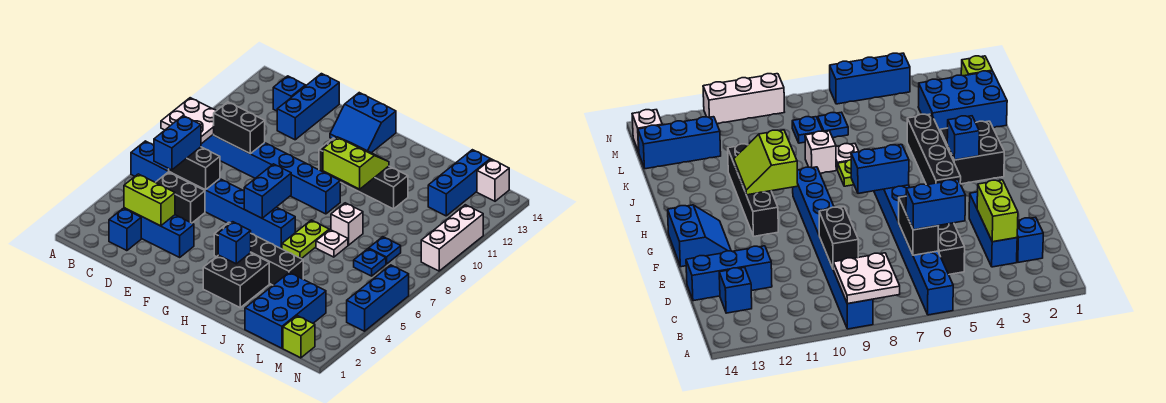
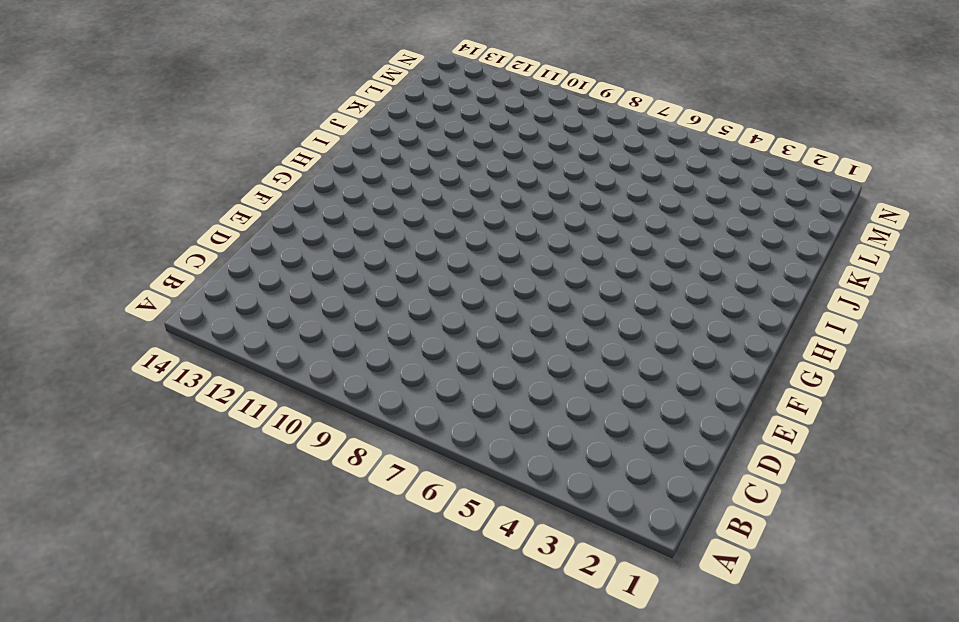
none -> blue brick A6:H6 level 1
none -> blue brick A9:H9 level 1
none -> blue brick C2 level 1
none -> blue brick C3:E3 level 1

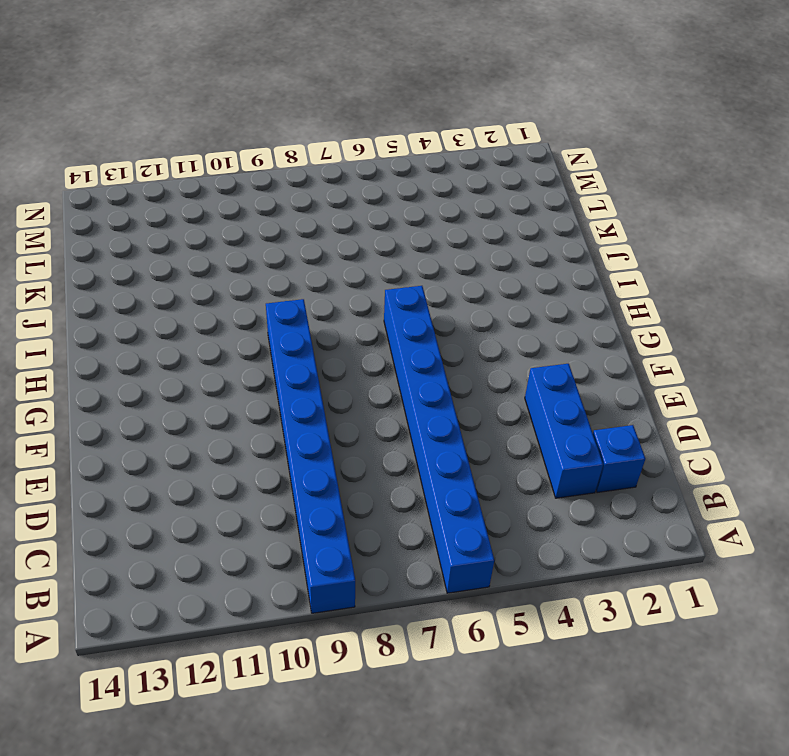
none -> black brick C5:D5 level 1
none -> blue brick C13 level 1
none -> blue brick D12:D14 level 1
none -> blue slope F13:G14 level 1 top 14

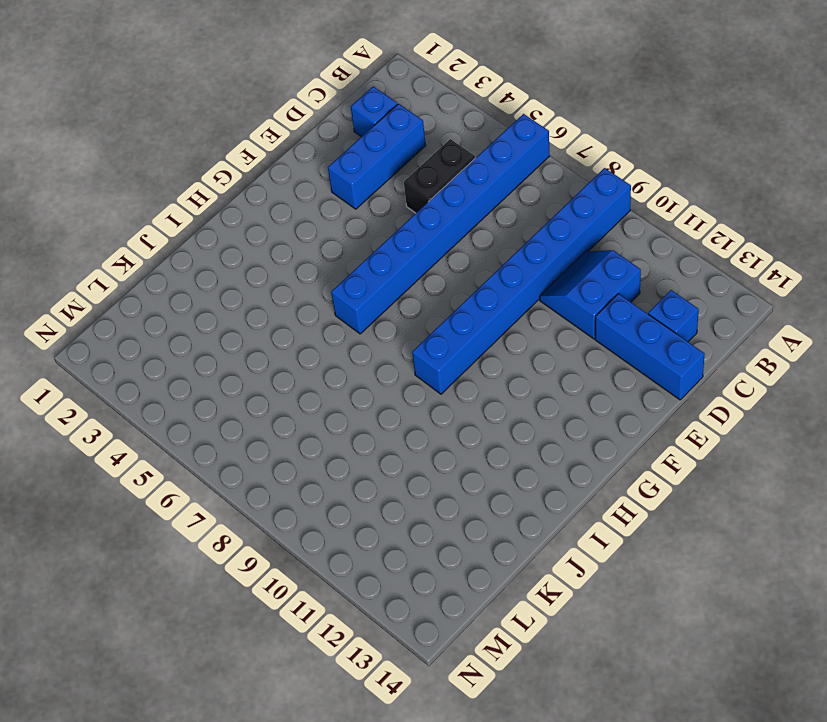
blue slope C10:D11 level 1 top 11 -> blue slope F13:G14 level 1 top 14
none -> black brick G4:J4 level 1
none -> black brick G11:J11 level 1
none -> black brick H2:I3 level 1
none -> lime plate I6:I7 level 1

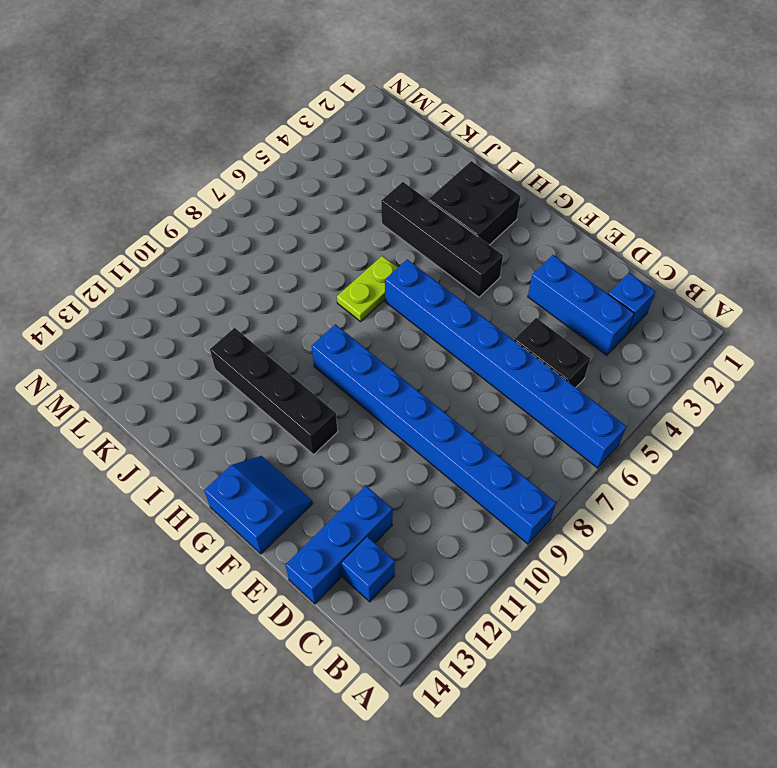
none -> white plate J7 level 1
none -> white brick J8 level 1
none -> blue brick K1:L3 level 1
none -> blue plate L7 level 1

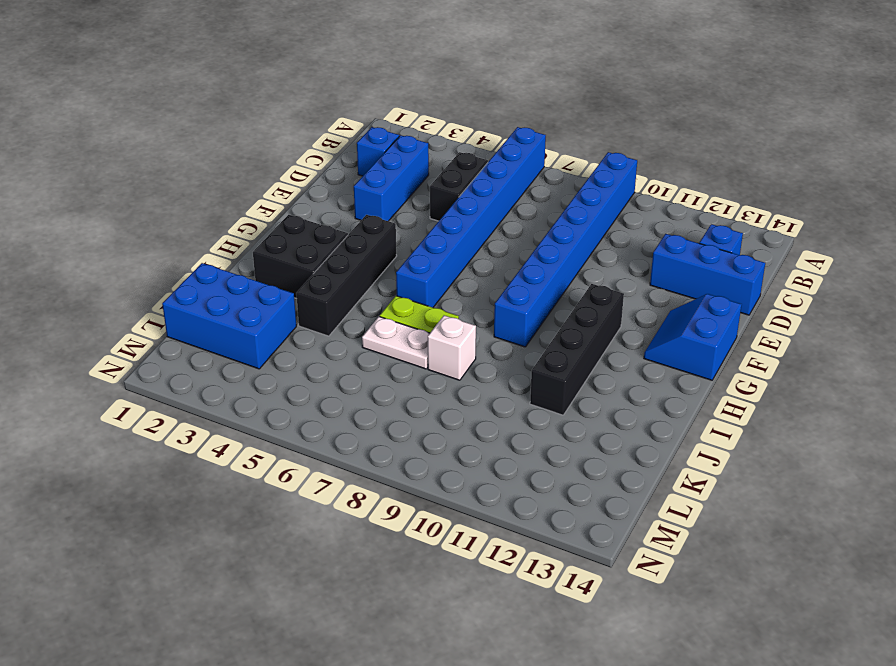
white plate J6:J7 level 1 -> white plate J7 level 1
none -> blue plate L7 level 1
none -> blue plate L8 level 1
none -> blue brick L12:L14 level 1
none -> lime brick M1 level 1

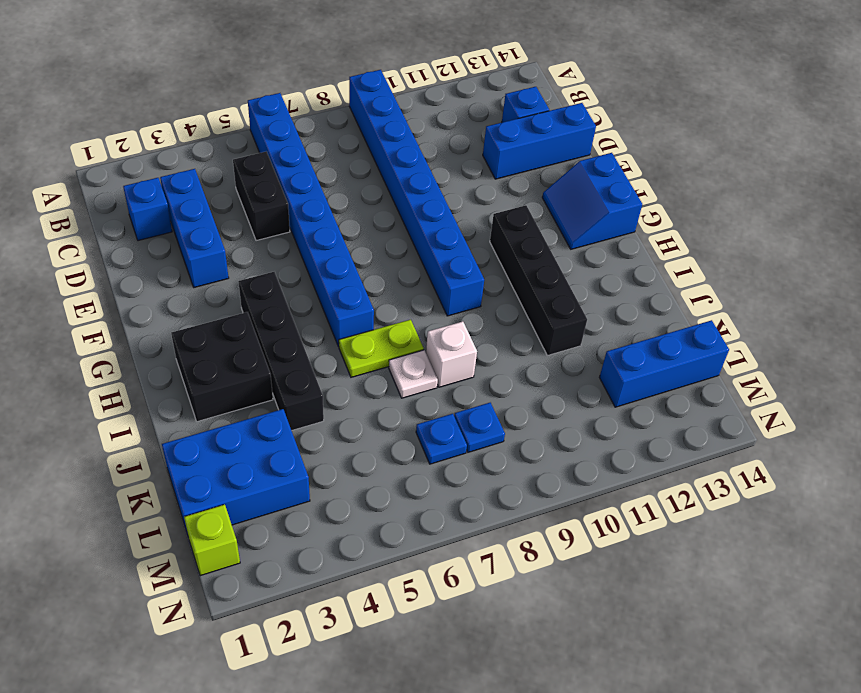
none -> white brick M14 level 1
none -> blue brick N4:N6 level 1
none -> white brick N9:N11 level 1
none -> white plate A8:B9 level 2

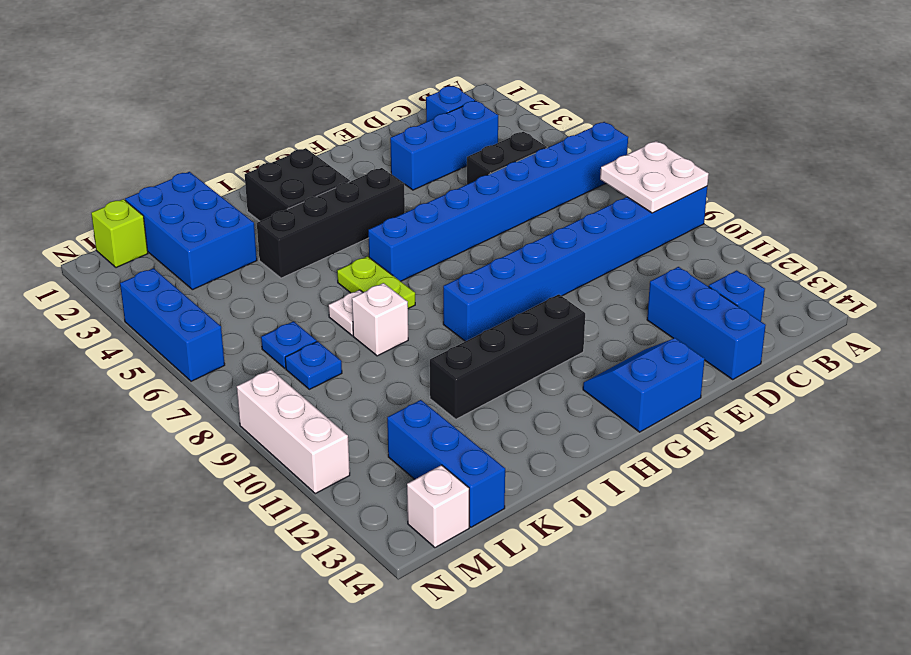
none -> lime brick C3:D3 level 2
none -> black brick C6:D6 level 2
none -> black brick C9:D9 level 2
none -> blue brick G6:G7 level 2

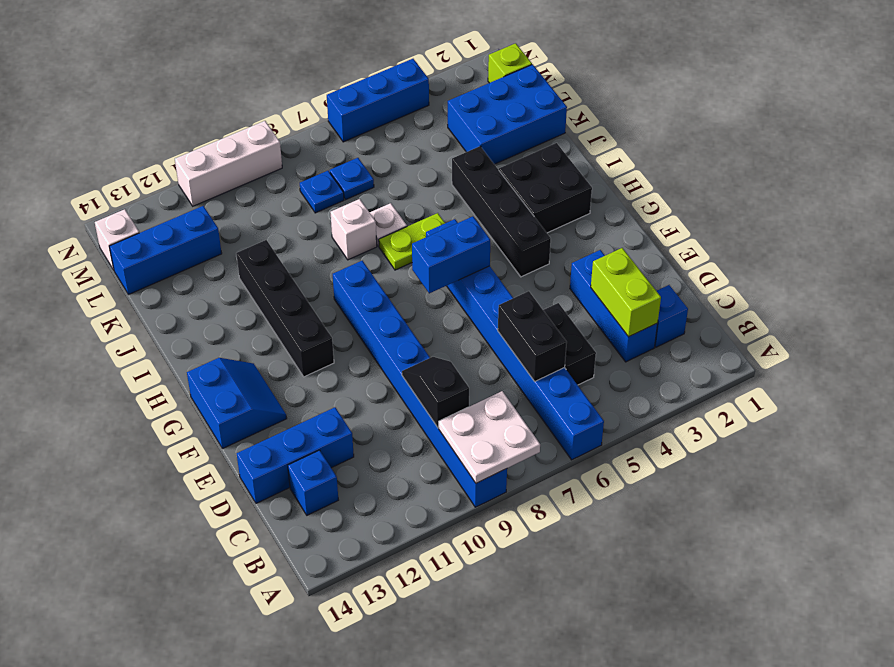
black slope C9:D9 level 2 top C -> black brick C9:D9 level 2
none -> blue brick H3 level 2
none -> lime slope H10:I11 level 2 top 10
none -> blue brick C5:C6 level 3

